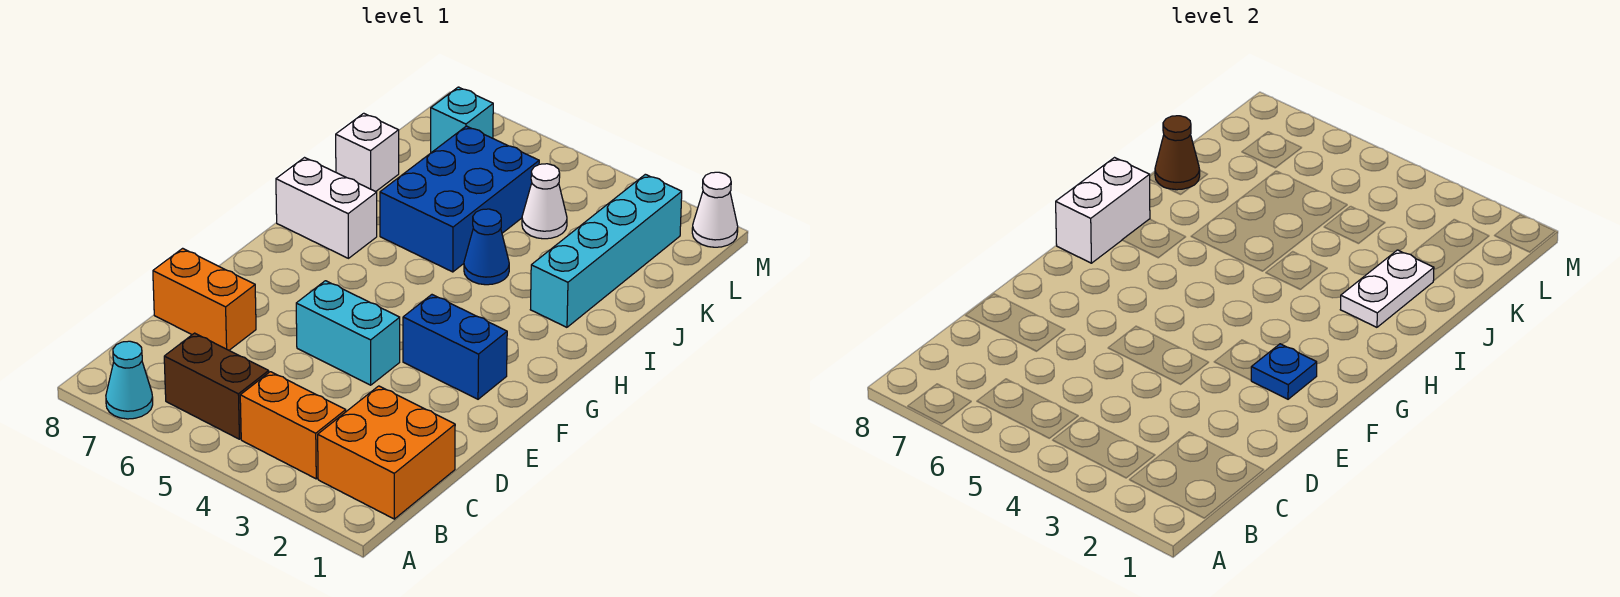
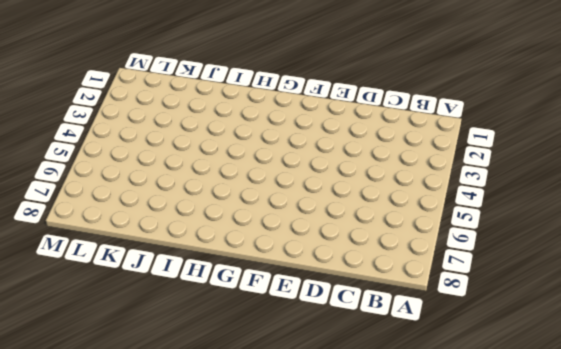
none -> cyan cone A7 level 1
none -> orange brick B1:C2 level 1
none -> orange brick B3:B4 level 1

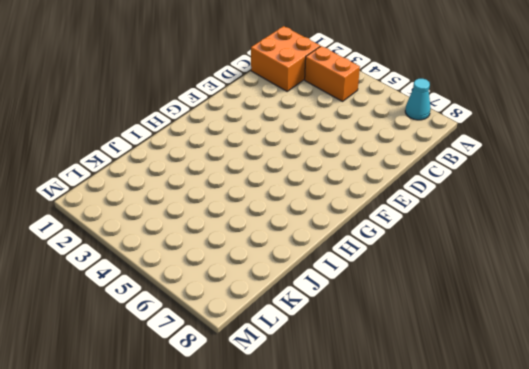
none -> brown brick B5:B6 level 1
none -> orange brick D7:D8 level 1
none -> cyan brick E4:E5 level 1

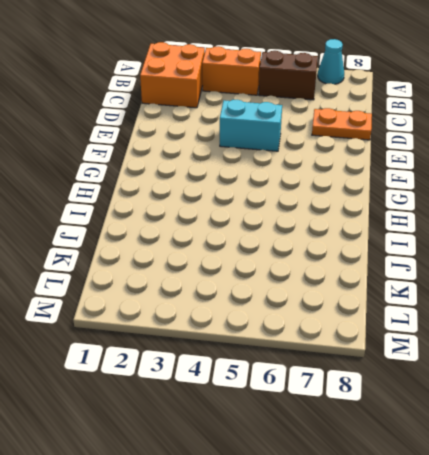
orange plate D7:D8 level 1 -> orange brick D7:D8 level 1
none -> blue brick F2:F3 level 1
none -> white brick H7:H8 level 1
none -> cyan brick I2:L2 level 1

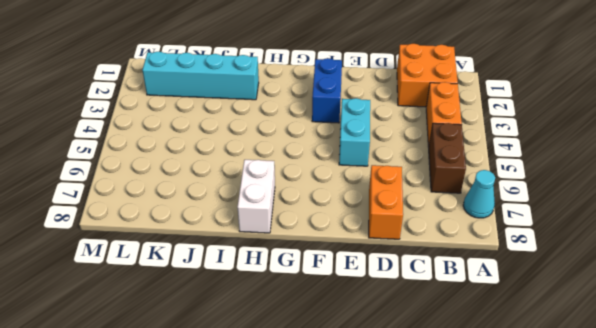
none -> blue cone I4 level 1
none -> blue brick I5:K6 level 1
none -> white brick J8 level 1

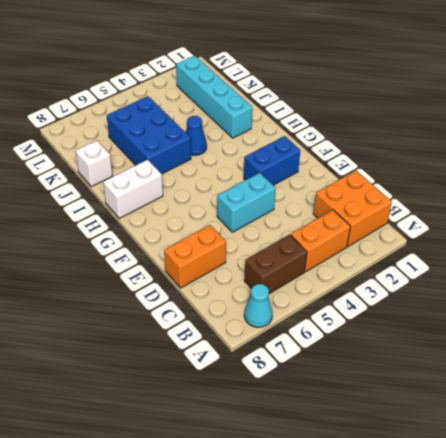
none -> white cone K4 level 1
none -> cyan brick L7 level 1
none -> white cone M1 level 1

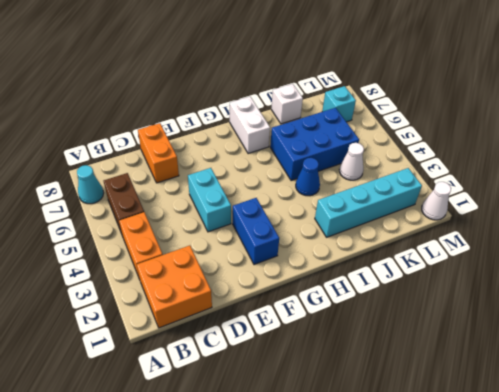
none -> blue plate F2 level 2
none -> white brick G8:H8 level 2
none -> white plate I2:J2 level 2

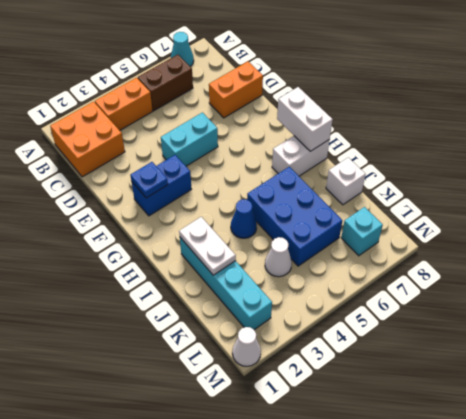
none -> brown cone J8 level 2

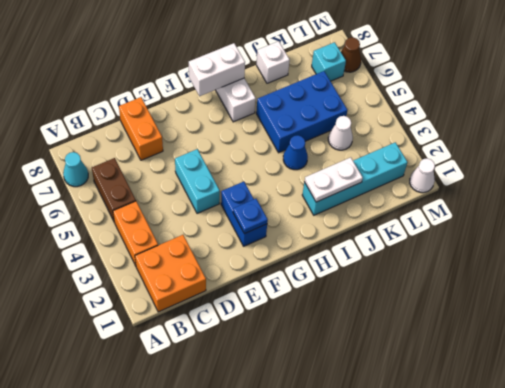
brown cone M7 level 1 -> brown cone J8 level 2

